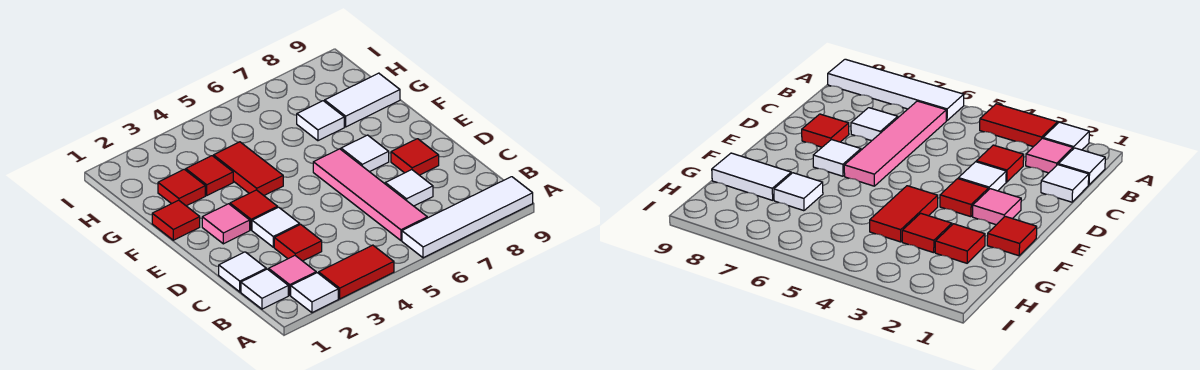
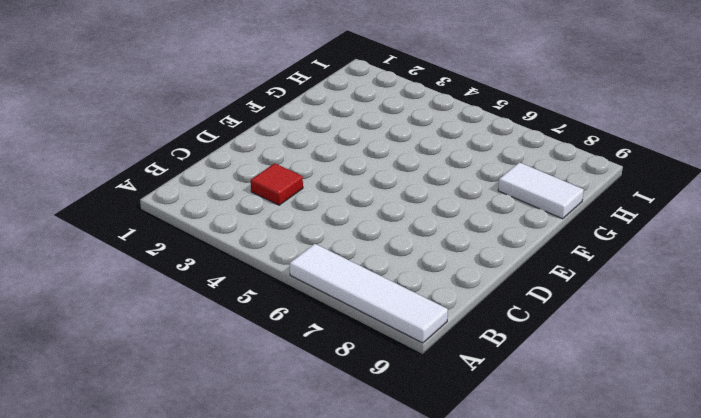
none -> white tile A2 level 1
none -> red tile A3:A4 level 1
none -> white tile B1 level 1

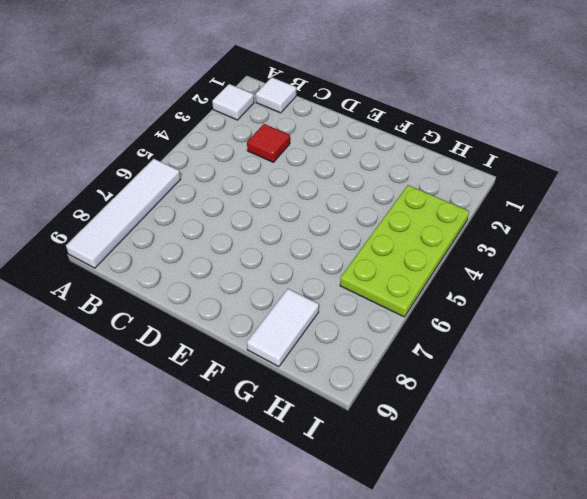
lime plate H3:I6 level 1 -> none
none -> red tile A3:A4 level 1
none -> pink tile B2 level 1
none -> pink tile B6:E6 level 1

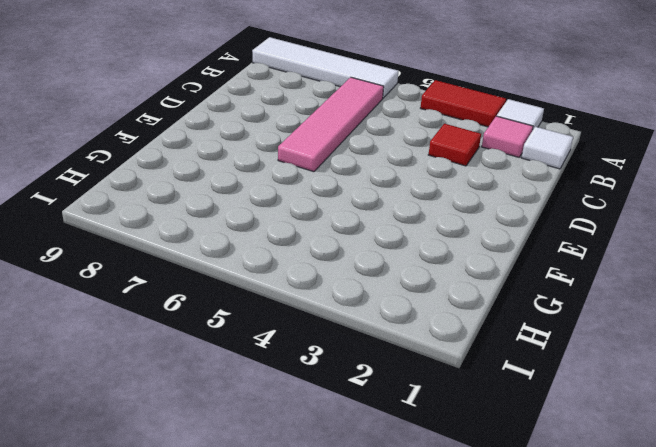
none -> white tile C1 level 1
none -> white tile C7 level 1
none -> white tile D3 level 1

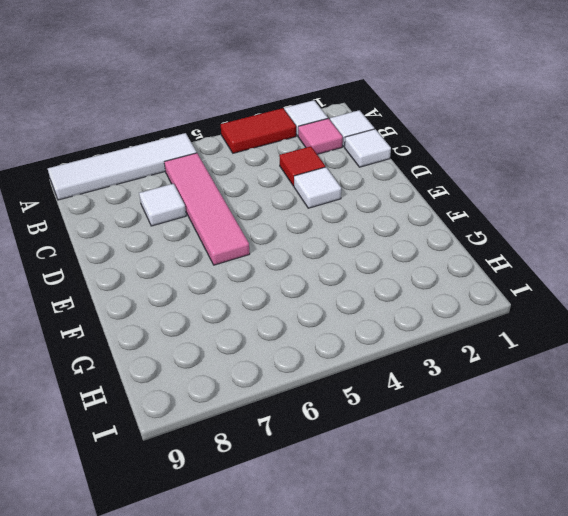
none -> red tile D8 level 1
none -> pink tile E2 level 1
none -> red tile E3 level 1

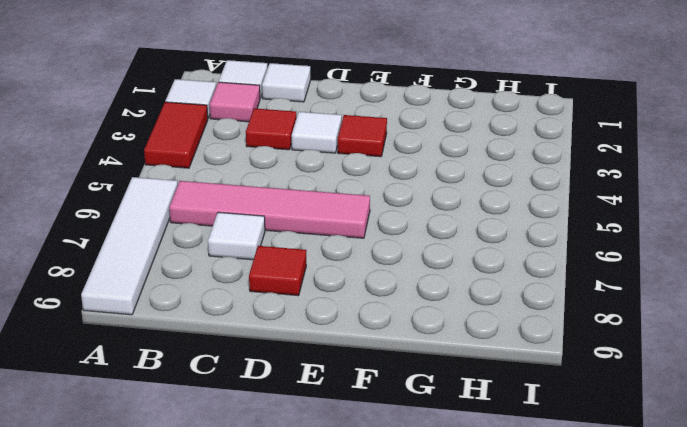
none -> pink tile E2 level 1
none -> white tile E7 level 1
none -> red tile F1 level 1

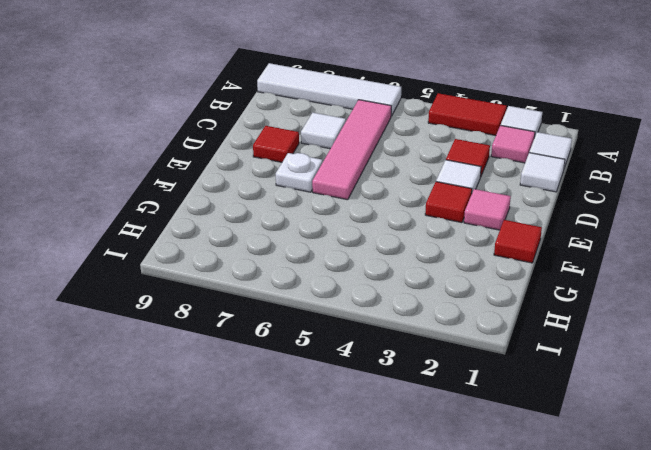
white plate E7 level 1 -> white tile E7 level 1
none -> red tile F4:G4 level 1
none -> red tile G2 level 1
none -> red tile G3 level 1

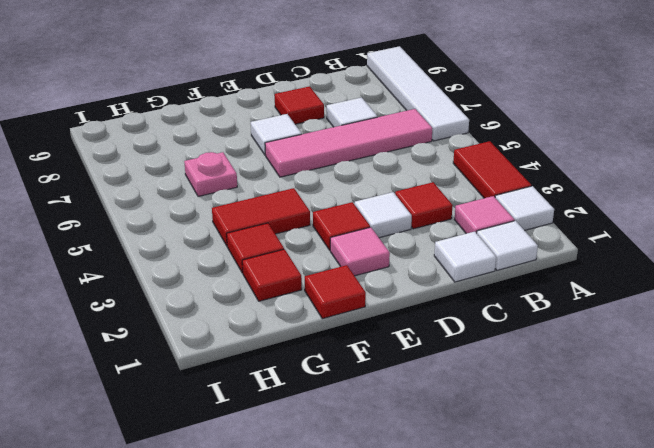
pink plate G6 level 1 -> none
none -> white tile G7 level 1
none -> white tile G8:G9 level 1

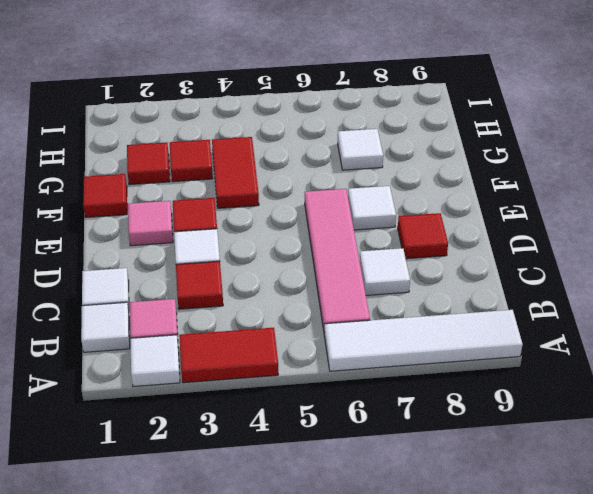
none -> white tile G8:G9 level 1

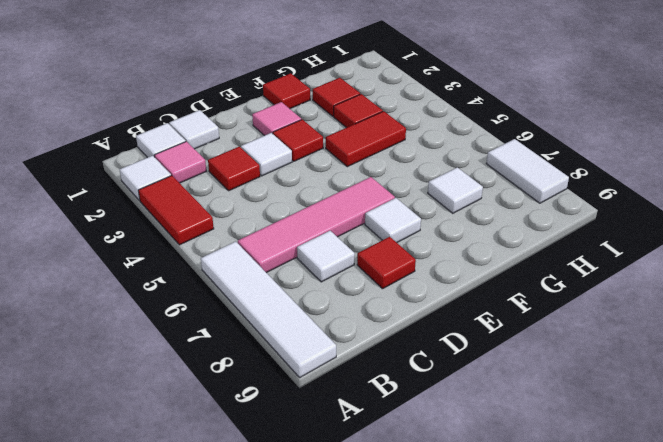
white tile I7:I8 level 1 -> white tile G8:G9 level 1

